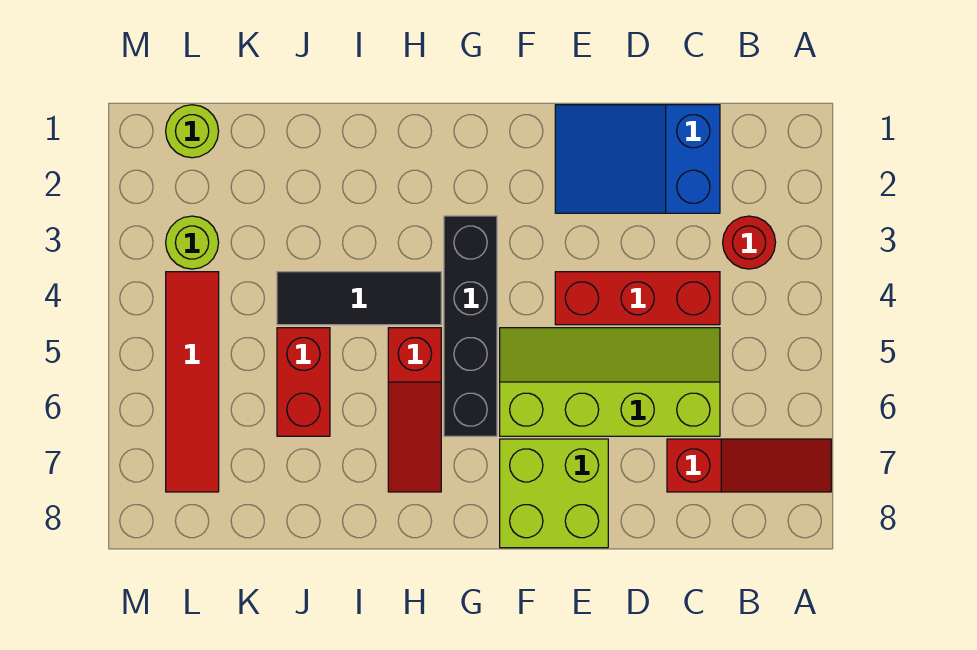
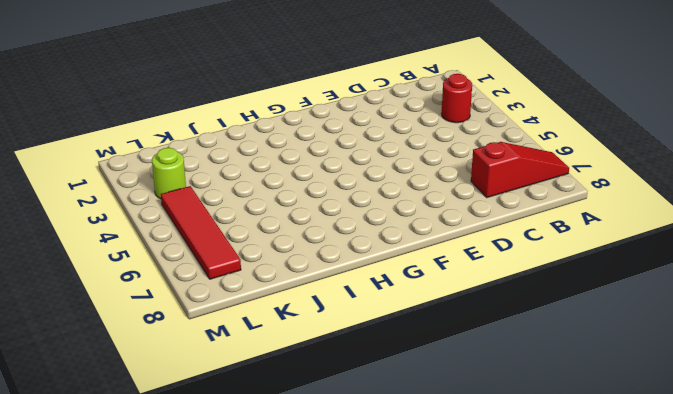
none -> blue slope C1:E2 level 1 top C
none -> red brick C4:E4 level 1
none -> lime slope C5:F6 level 1 top 6

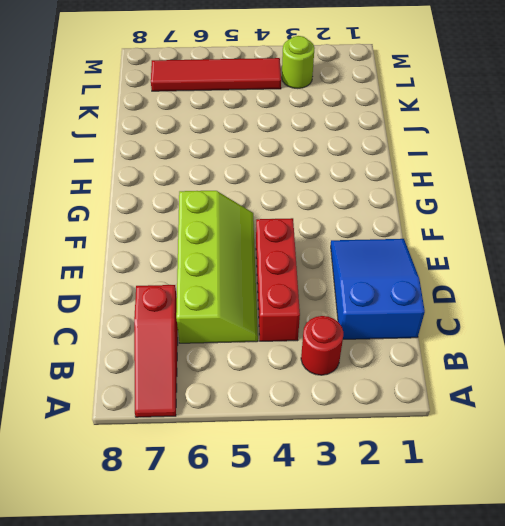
none -> lime brick E7:F8 level 1
none -> black brick G3:G6 level 1
none -> black tile H4:J4 level 1

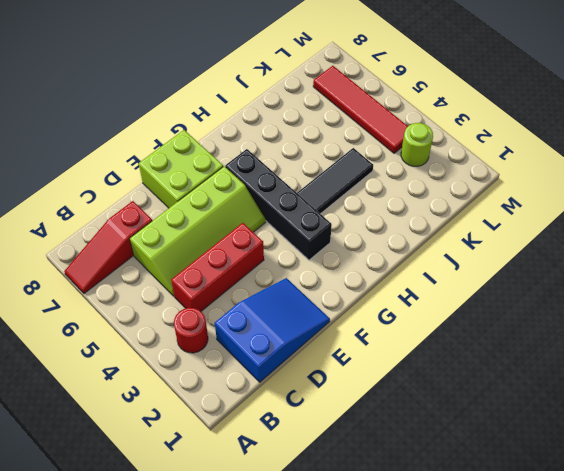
none -> red slope H5:H7 level 1 top 5
none -> red brick J5:J6 level 1
none -> lime round brick L1 level 1

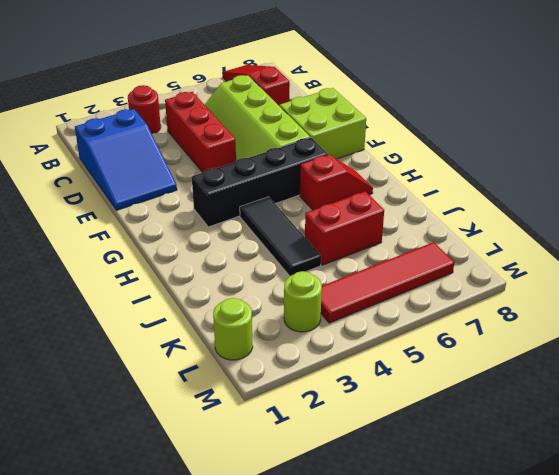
red slope H6:H7 level 1 top 6 -> red slope H5:H7 level 1 top 5

